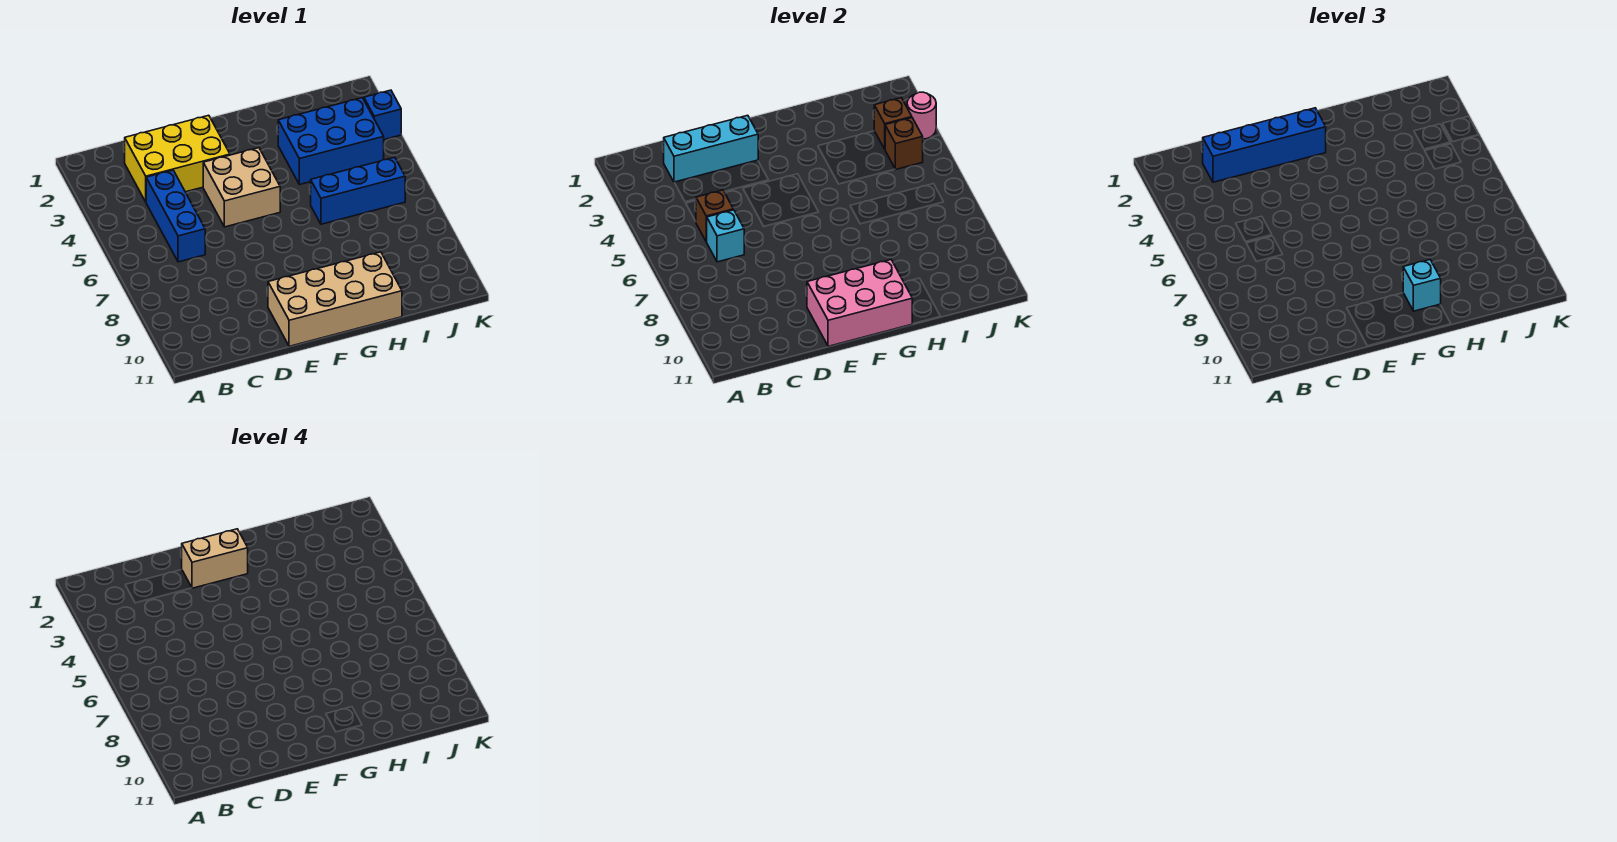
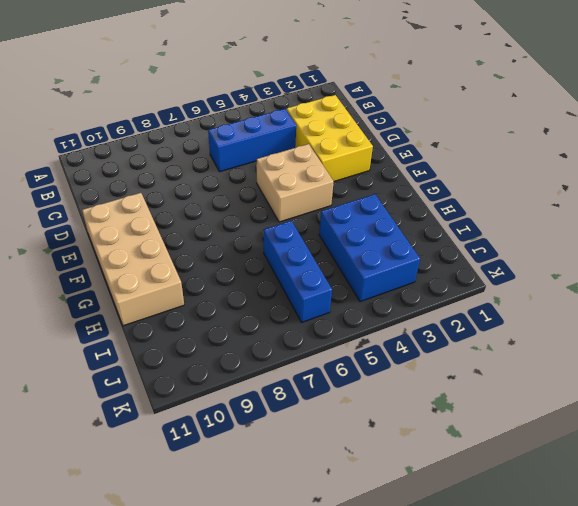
none -> blue brick K3 level 1
none -> cyan brick C2:E2 level 2
none -> brown brick C5 level 2

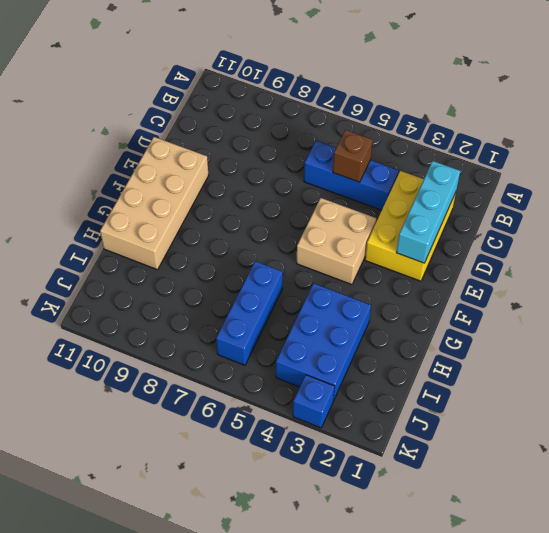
none -> cyan brick C6 level 2
none -> pink brick E10:G11 level 2
none -> brown brick J3 level 2

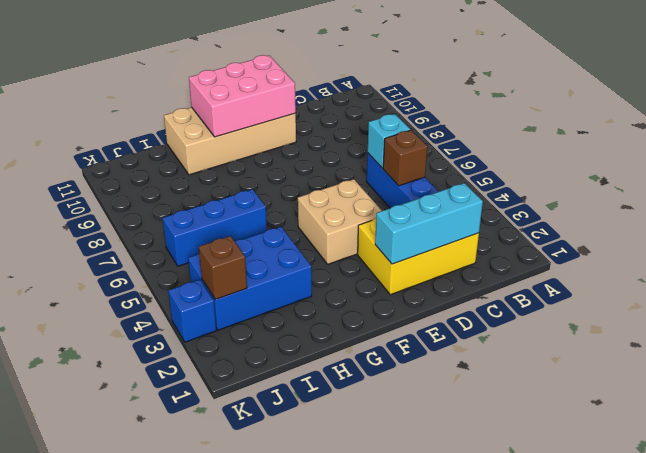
none -> brown brick J4 level 2
none -> pink round brick K3 level 2
none -> blue brick C2:F2 level 3

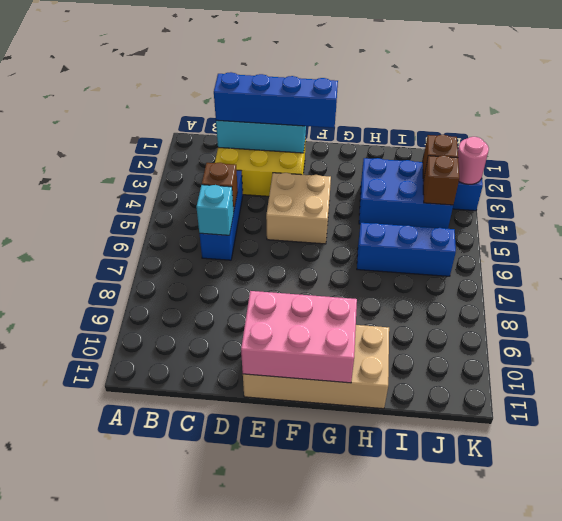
none -> cyan brick G10 level 3
none -> tan brick E2:F2 level 4

